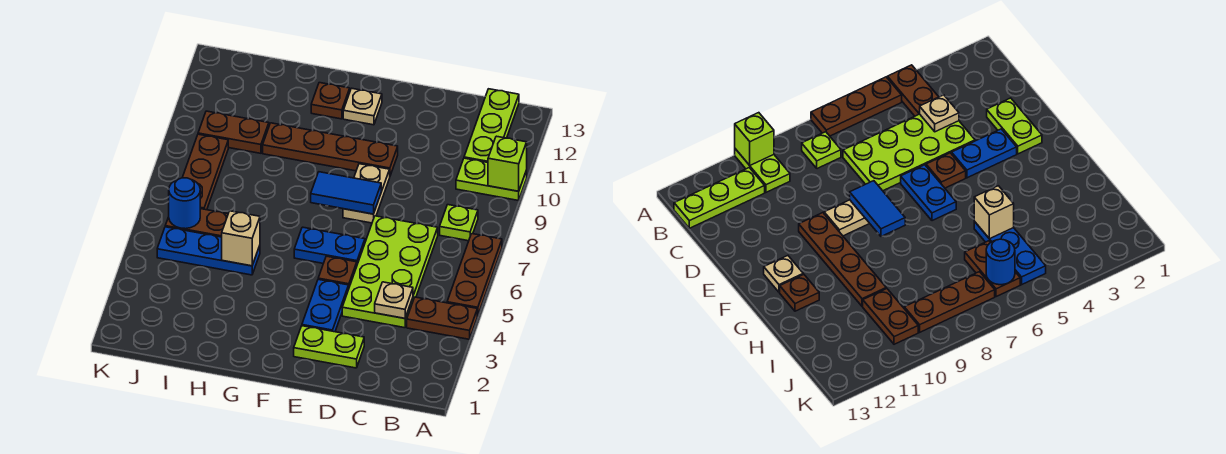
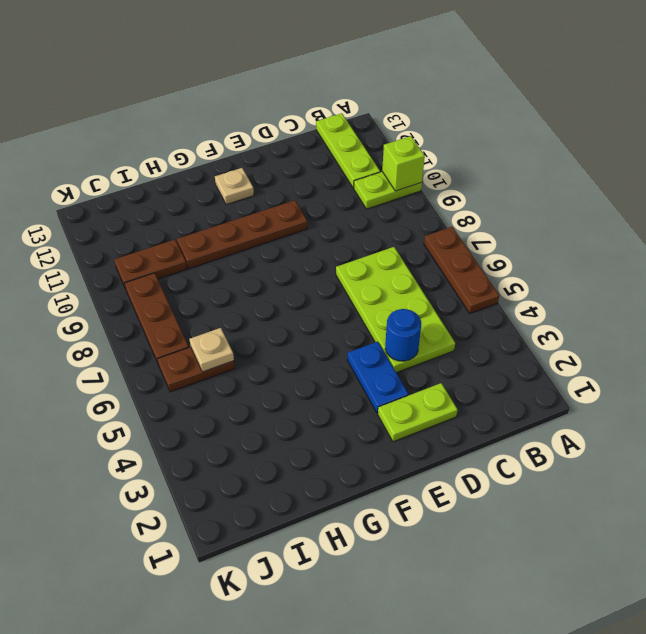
blue round brick D4 level 2 -> blue round brick J6 level 2
tan plate I6 level 2 -> tan plate C4 level 2
none -> brown plate A4:B4 level 1
none -> lime plate B8 level 1
none -> brown plate E5 level 1

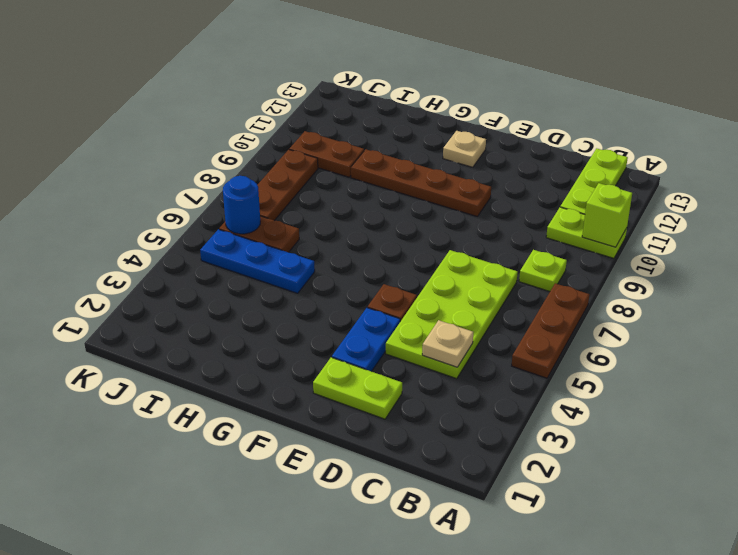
none -> brown plate A4:B4 level 1
none -> blue plate E6:F6 level 1
none -> tan plate E8:E9 level 1

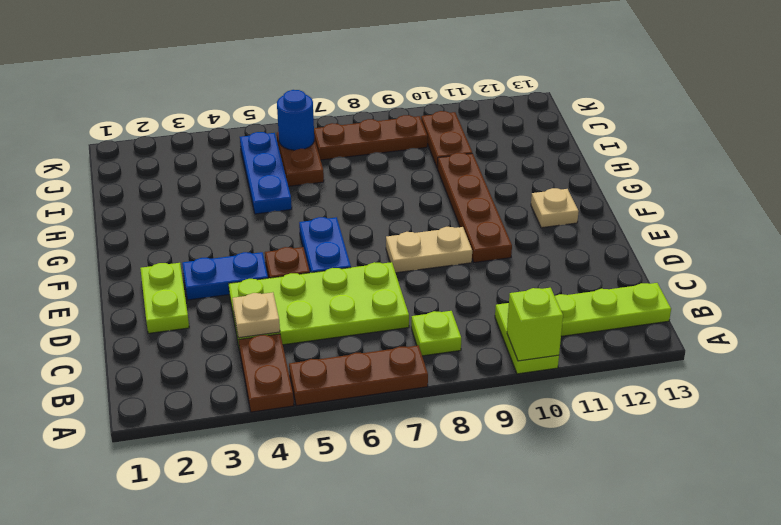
none -> brown plate G12 level 1
none -> blue tile E8:F8 level 2
none -> tan brick H5 level 2

